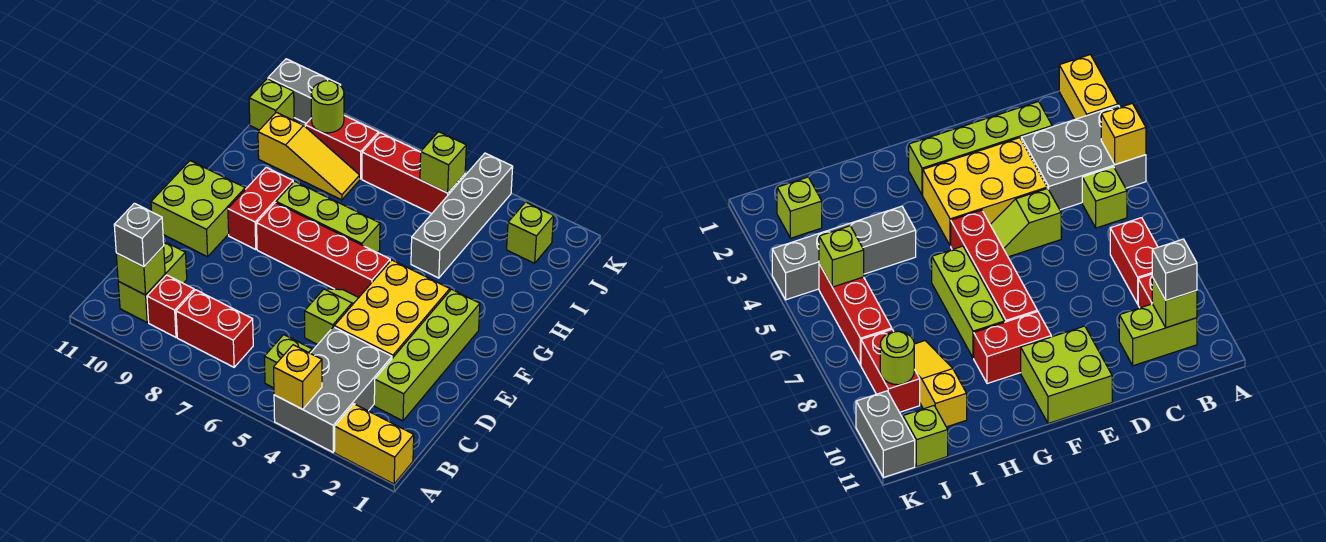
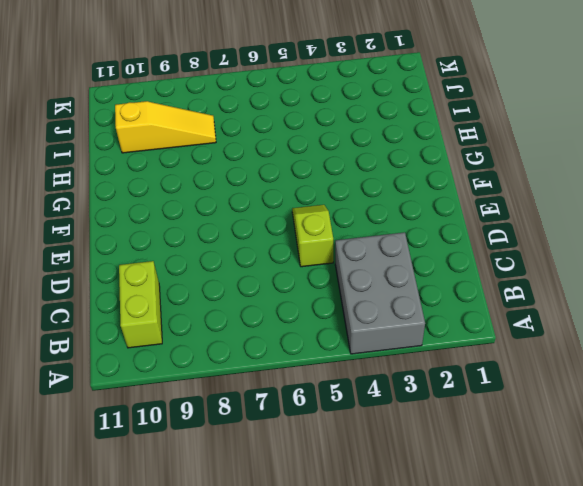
none -> yellow brick A1:A2 level 1
none -> lime brick B5 level 1
none -> red brick B7:B8 level 1

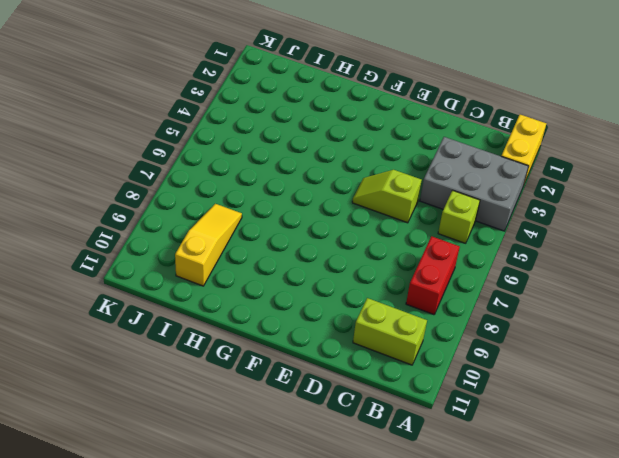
none -> red brick B9 level 1
none -> lime brick C2:F2 level 1
none -> yellow brick D3:F4 level 1

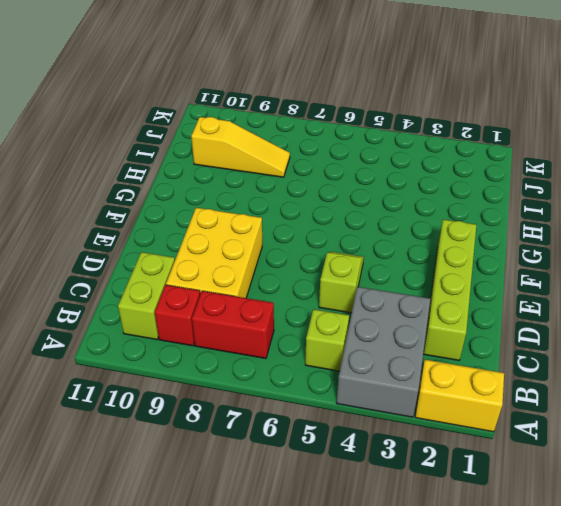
yellow brick C8:E9 level 1 -> yellow brick D3:F4 level 1
none -> lime brick E10:F11 level 1
none -> red brick F5:F8 level 1
none -> red brick F9:G9 level 1

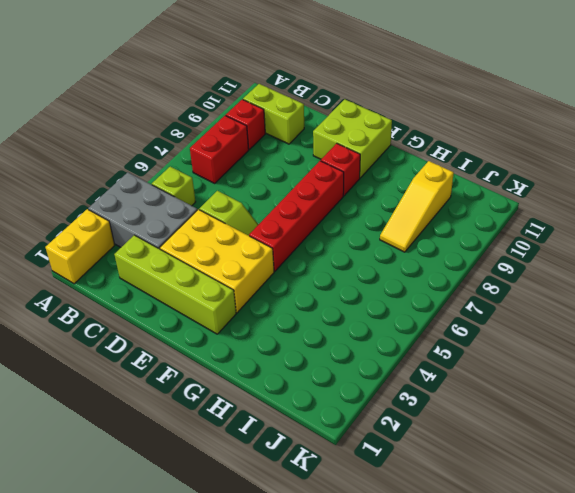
red brick F9 level 1 -> red brick F9:G9 level 1
none -> lime brick G6:G8 level 1
none -> grey brick H4:K4 level 1
none -> lime brick J2 level 1

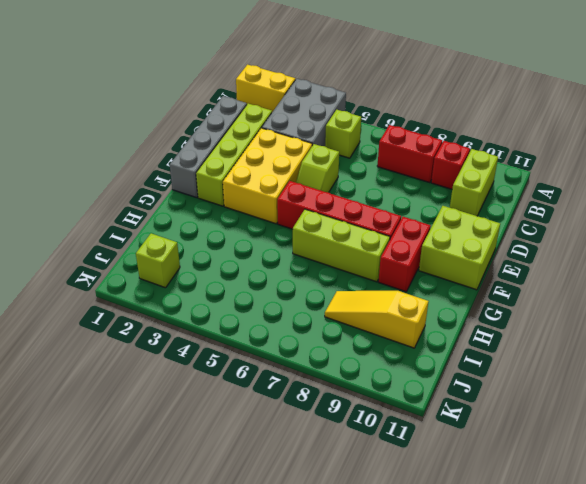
grey brick C1:F1 level 1 -> grey brick H4:K4 level 1
none -> red brick J5:J7 level 1
none -> red brick J8:J9 level 1
none -> lime brick J11 level 1

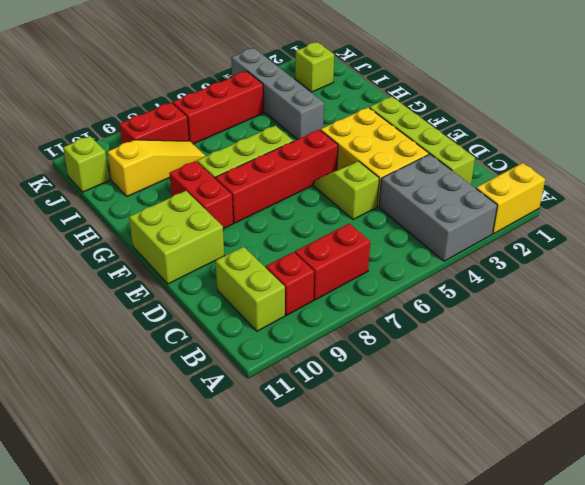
none -> lime brick B5 level 1
none -> grey brick K10:K11 level 1
none -> yellow brick A4 level 2

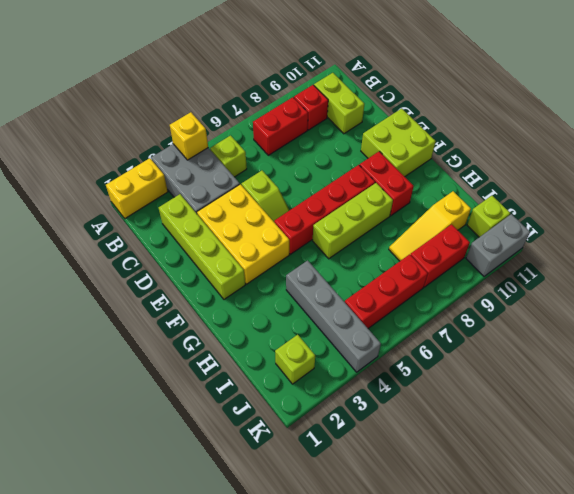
none -> lime brick B10 level 2
none -> lime brick J5 level 2
none -> lime round brick J9 level 2

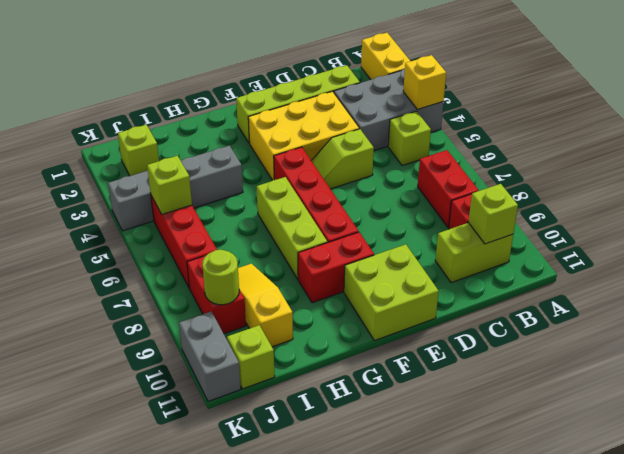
none -> grey brick B10 level 3

